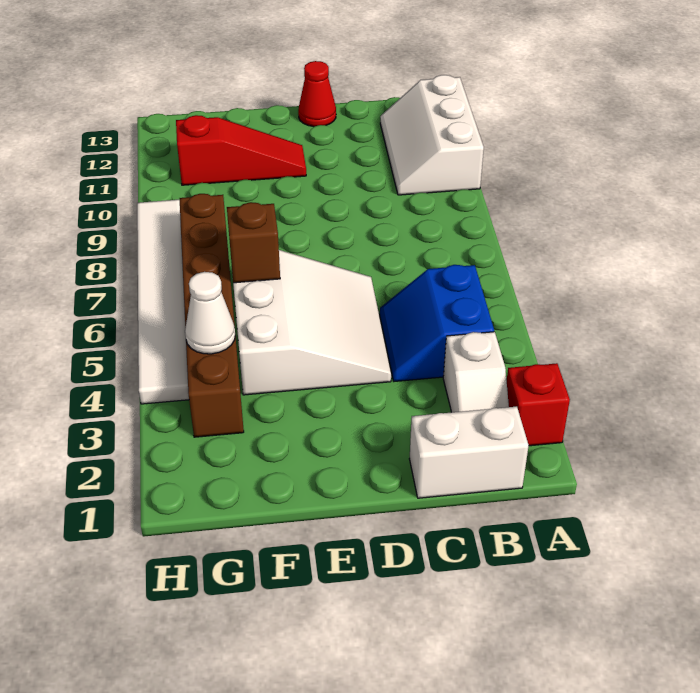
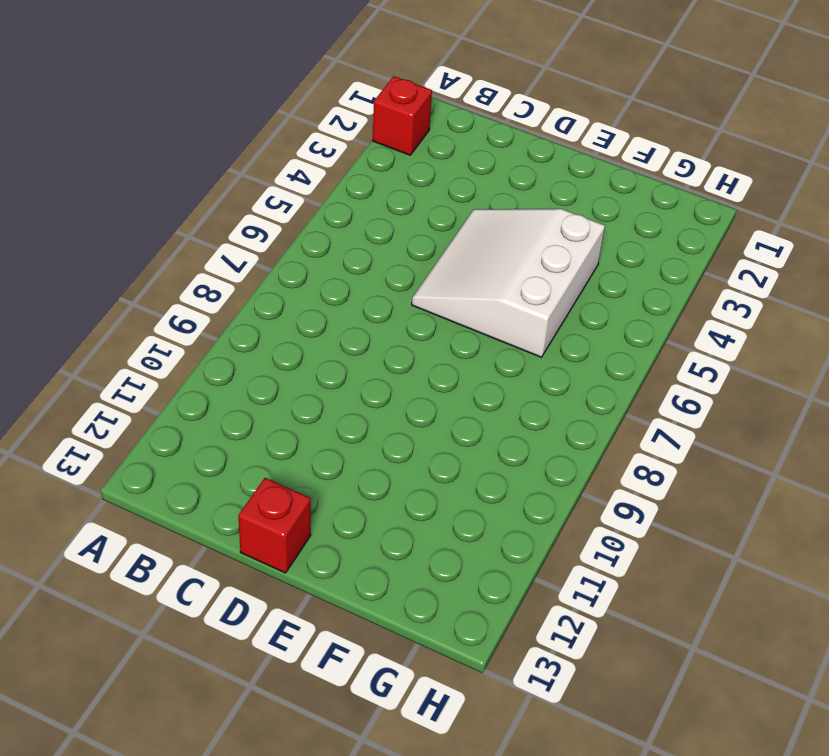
red brick D13 level 1 -> red cone D13 level 1
none -> white slope A10:B12 level 1 top A
none -> white brick B1:C1 level 1
none -> white slope B2:B3 level 1 top 3

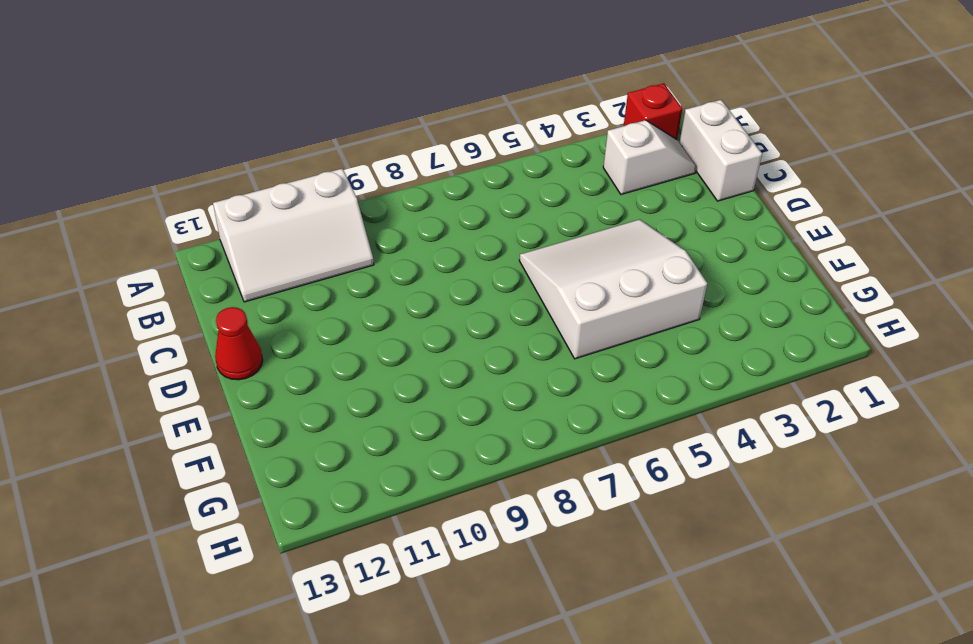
none -> blue slope B4:C5 level 1 top B
none -> red slope E11:G11 level 1 top G
none -> brown brick G3:G8 level 1

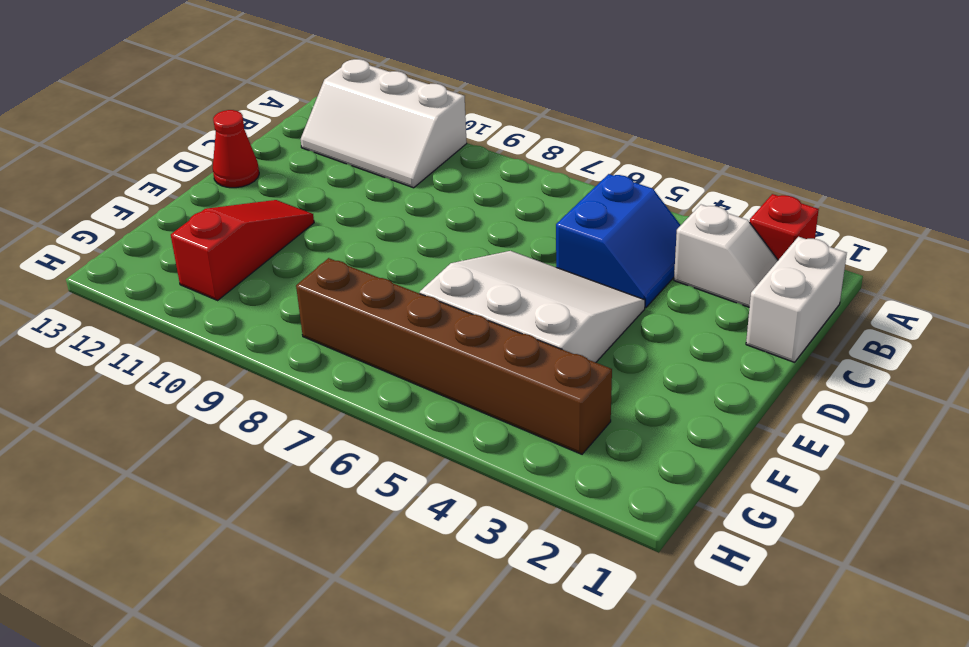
blue slope B4:C5 level 1 top 5 -> blue slope B4:C5 level 1 top B
none -> white tile H4:H9 level 1
none -> brown brick F6 level 2
none -> white cone G4 level 2

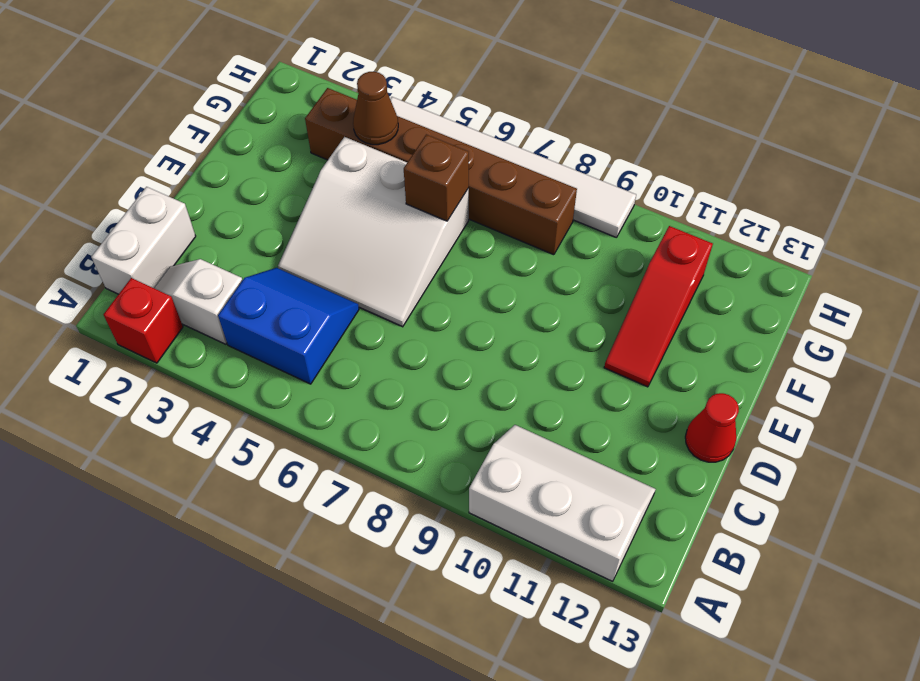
brown cone G4 level 2 -> white cone G4 level 2

